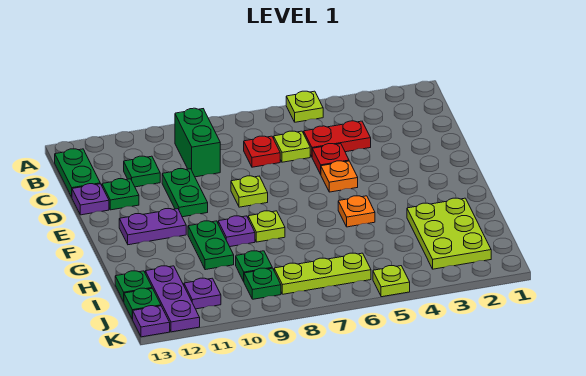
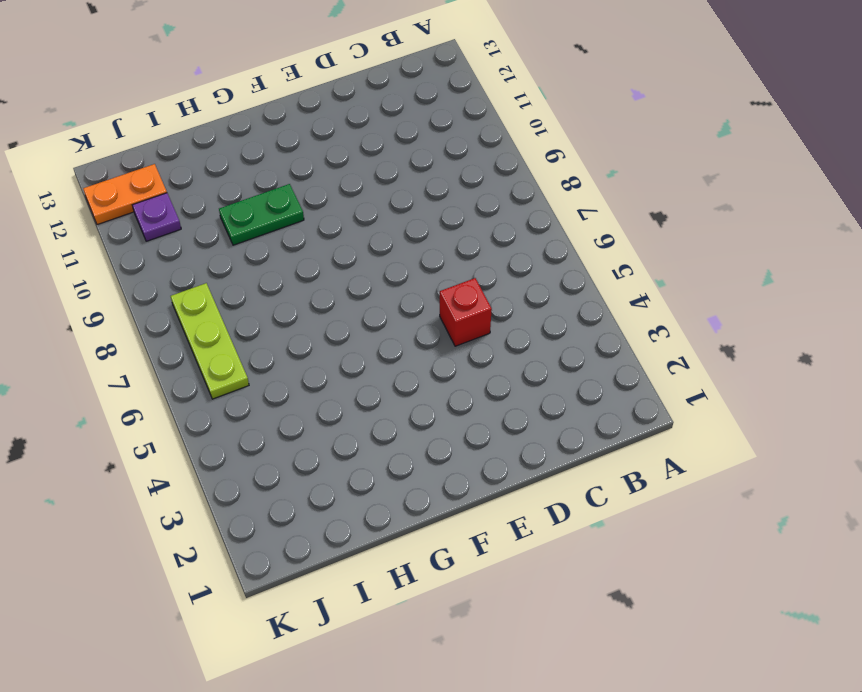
red brick D5 level 1 -> red plate D5 level 1
orange plate J12:K12 level 1 -> purple plate I12:K12 level 1
none -> lime plate A5 level 1
none -> green brick B9:C9 level 1
none -> green plate B13:C13 level 1

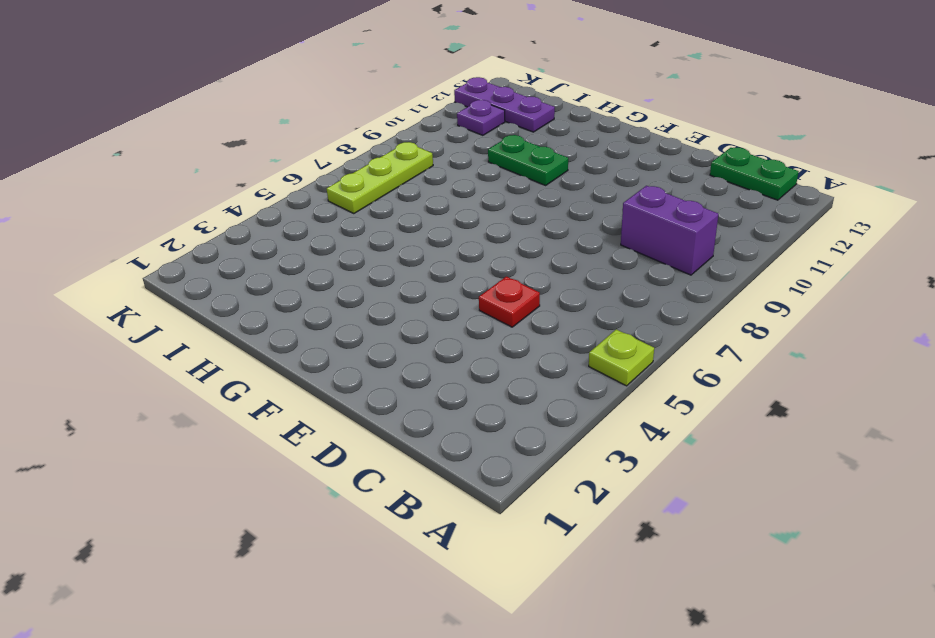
purple brick B9:C9 level 1 -> green brick B9:C9 level 1
none -> red plate C4:C5 level 1
none -> lime plate C6 level 1
none -> red plate C7 level 1

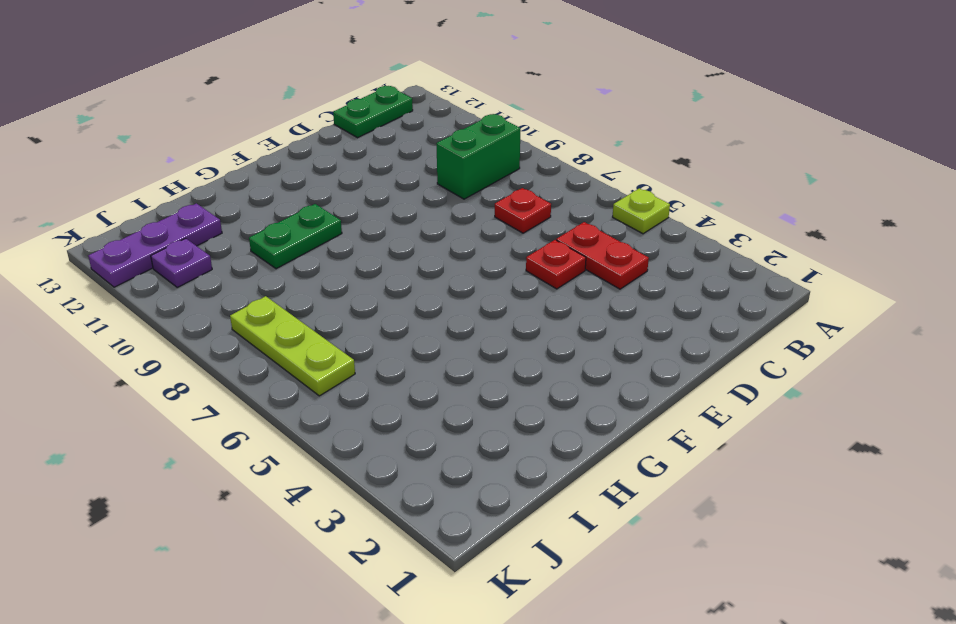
none -> lime plate C6 level 1
none -> green plate C11 level 1
none -> green plate D10:E10 level 1

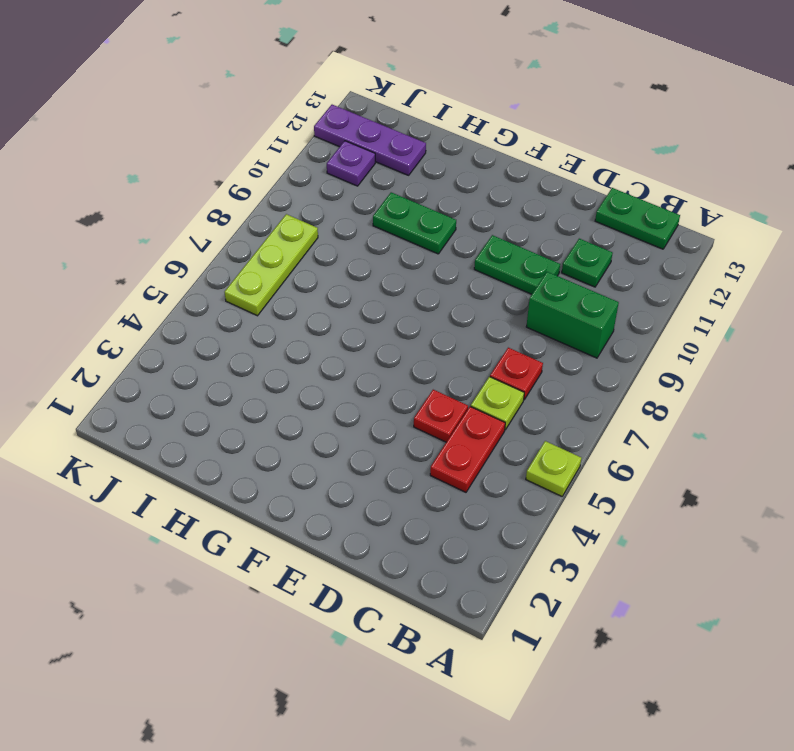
none -> green plate D12 level 1
none -> purple plate D13 level 1
none -> orange plate E5 level 1

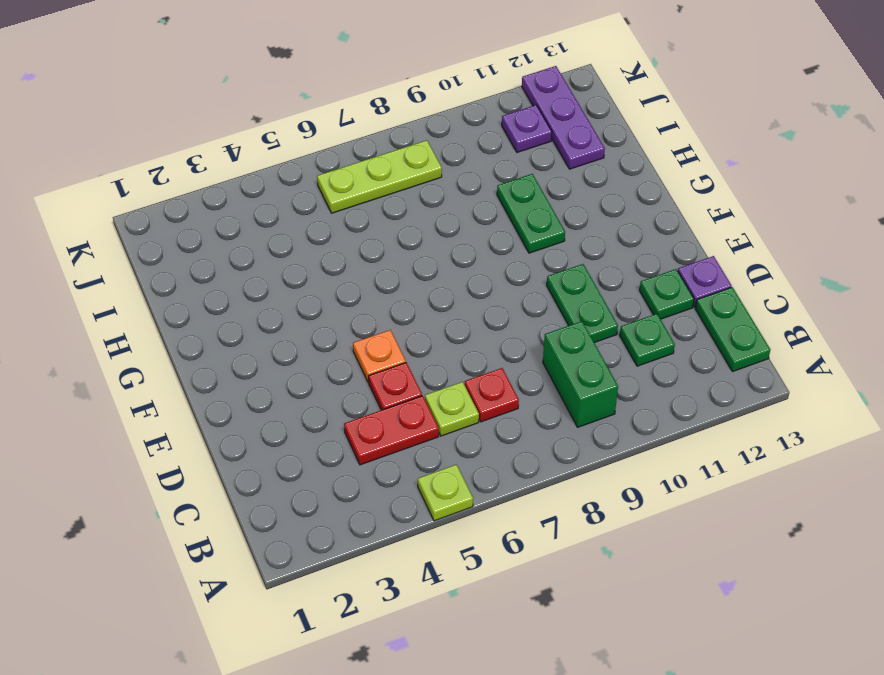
none -> lime plate E8 level 1
none -> purple plate F11:F12 level 1
none -> orange plate G5 level 1

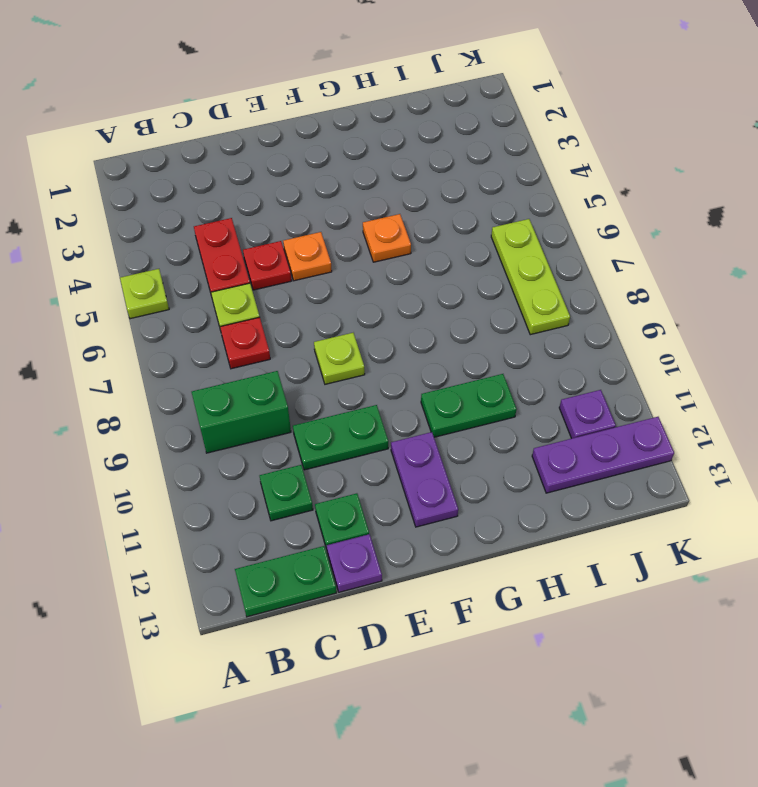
none -> lime plate G8 level 1
none -> purple plate G9 level 1
none -> lime plate H2:J3 level 1

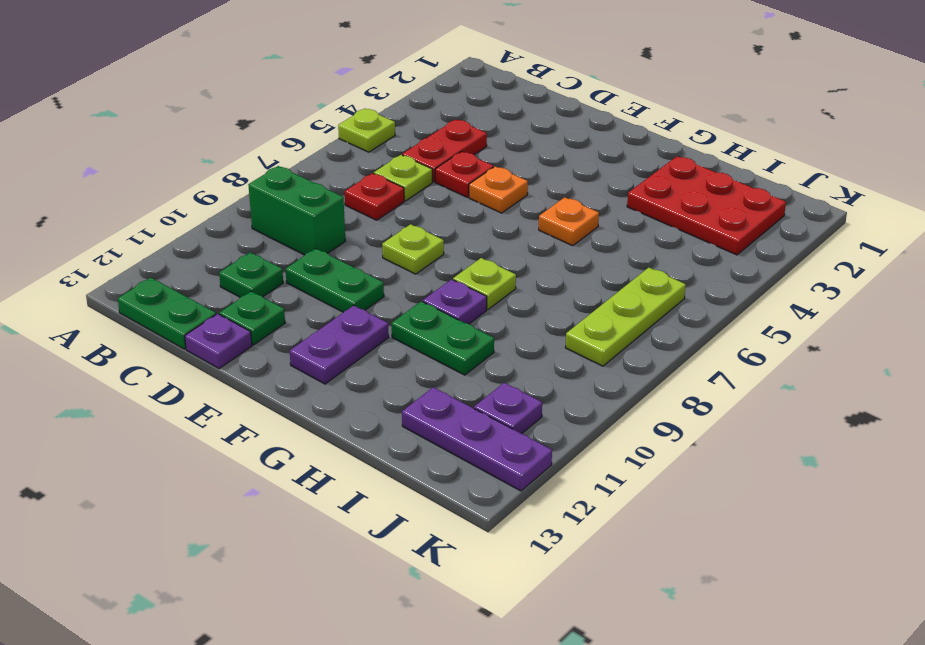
red plate H2:J3 level 1 -> lime plate H2:J3 level 1
none -> green plate I9 level 1
none -> green plate I13 level 1
none -> green plate J9 level 1

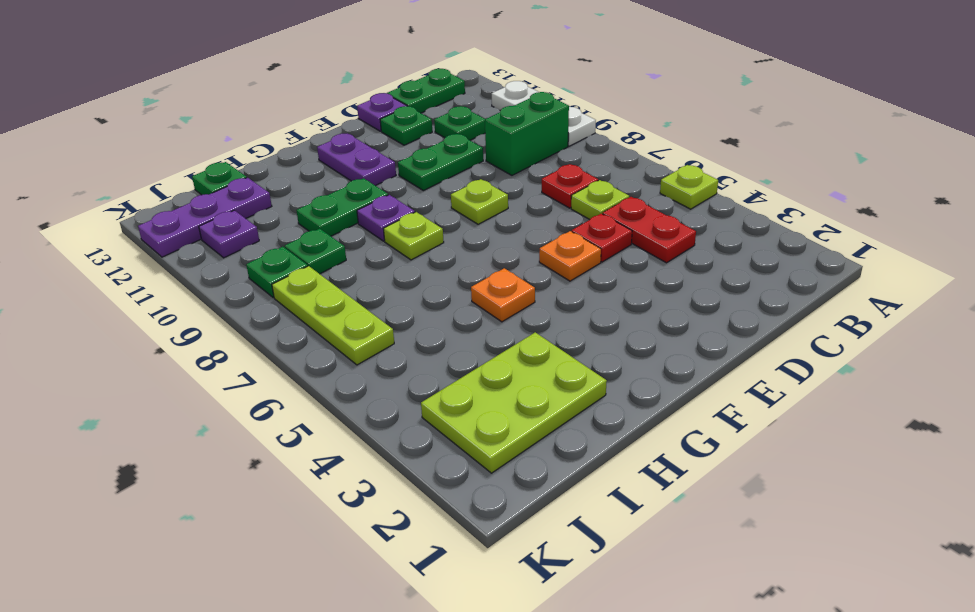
white plate A9:A11 level 1 -> none
none -> green plate J13 level 1
none -> lime plate K5 level 1
none -> purple plate K13 level 1

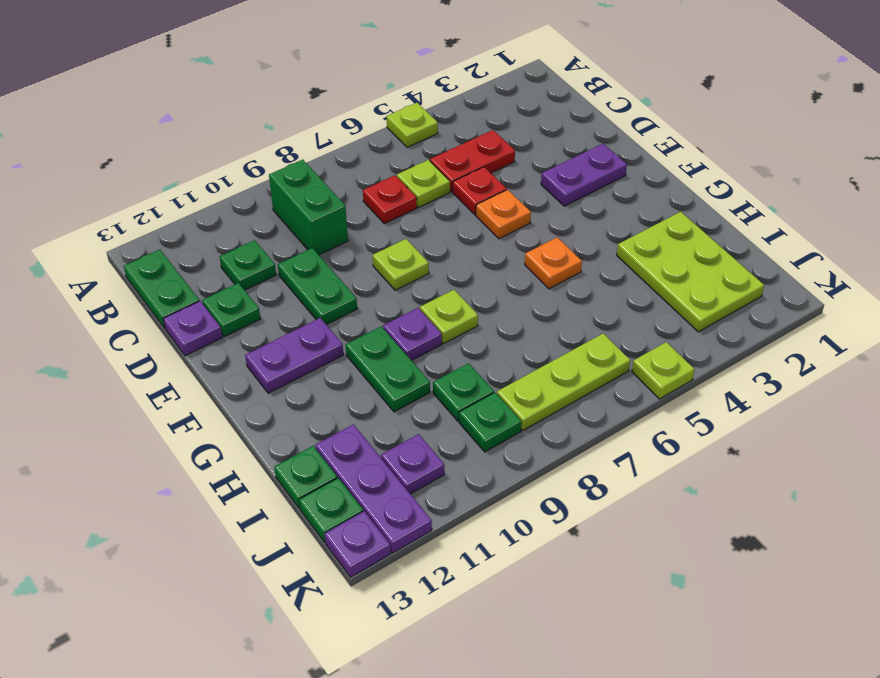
purple plate E2:E3 level 1 -> none

